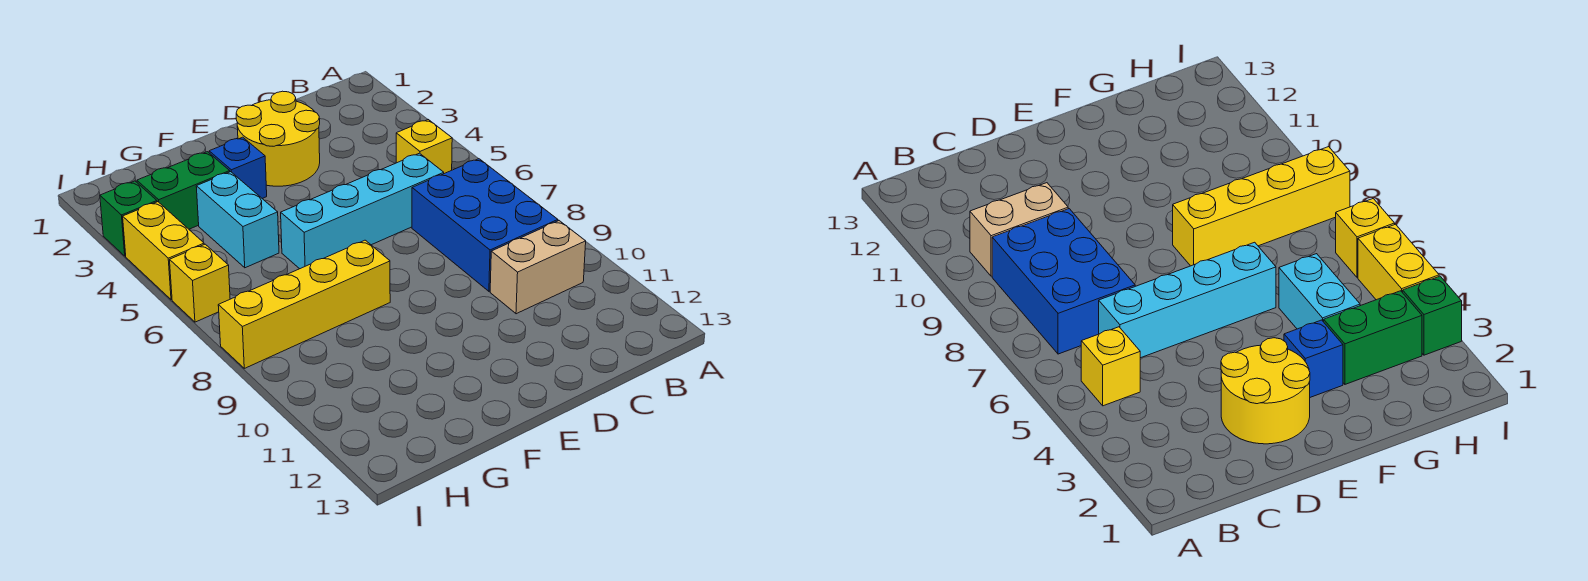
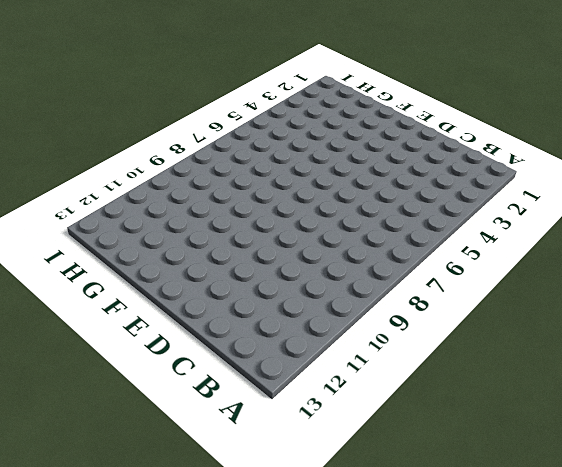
none -> yellow brick B5 level 1
none -> blue brick B7:C9 level 1
none -> tan brick B10:C10 level 1

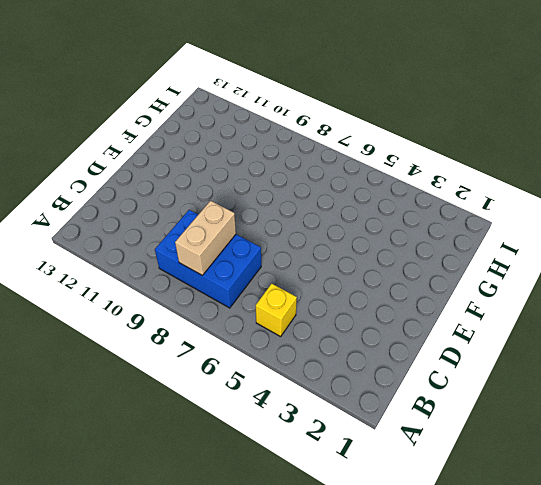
tan brick B8:C8 level 2 -> tan brick B10:C10 level 1
none -> cyan brick C6:F6 level 1
none -> yellow round brick D2:E3 level 1
none -> blue brick F3 level 1

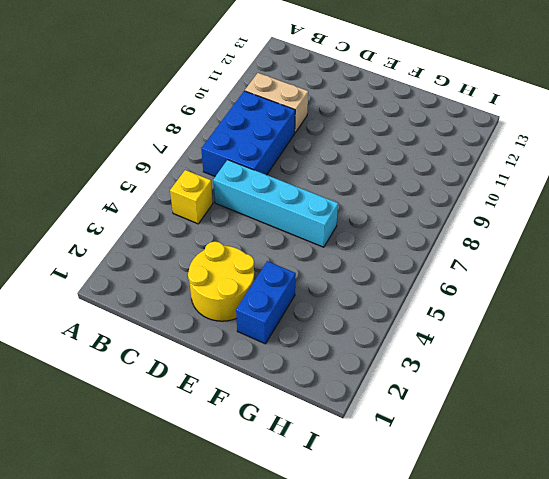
blue brick F2:F3 level 1 -> blue brick F3 level 1
none -> yellow brick F8:I8 level 1
none -> green brick G3:H3 level 1
none -> cyan brick G4:G5 level 1

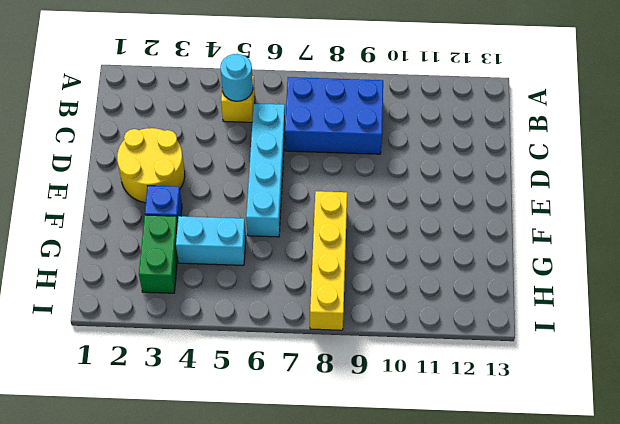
cyan round brick B5 level 2 -> none
none -> tan brick B10:C10 level 1
none -> green brick I3 level 1
none -> yellow brick I4:I5 level 1

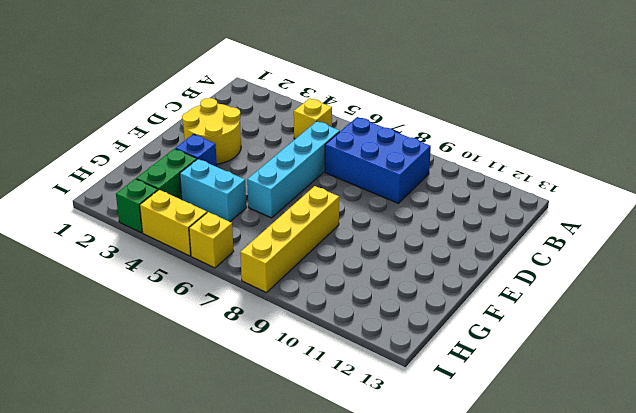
none -> tan brick B10:C10 level 1

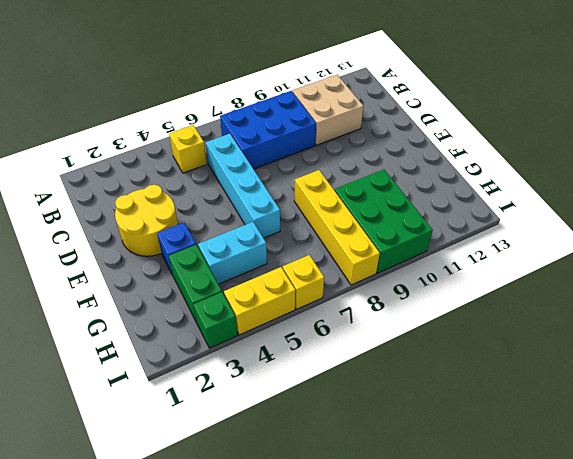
tan brick B10:C11 level 1 -> tan brick B10:C10 level 1
green brick G9:I10 level 1 -> none

